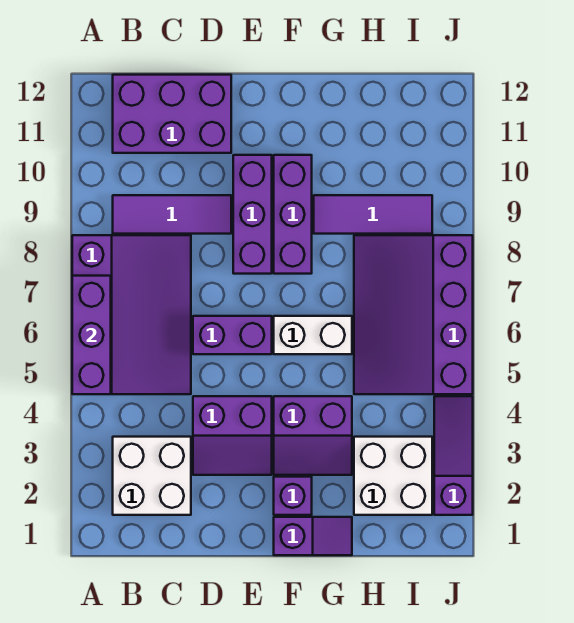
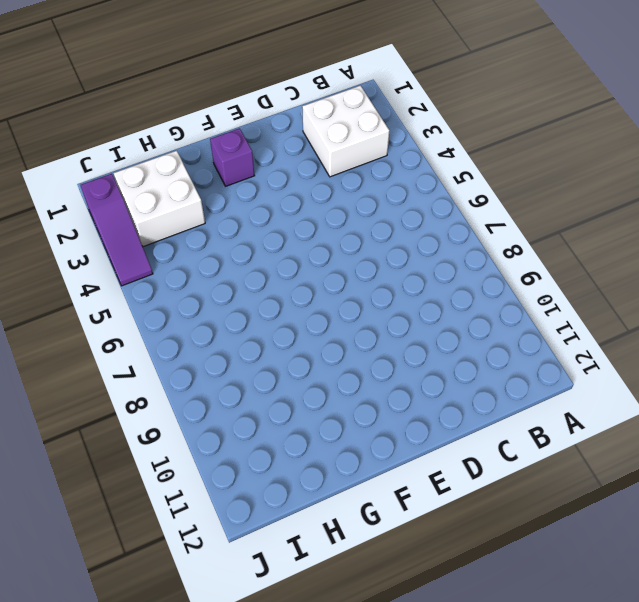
none -> purple slope A5:C8 level 1 top A
none -> purple tile B9:D9 level 1
none -> purple brick B11:D12 level 1

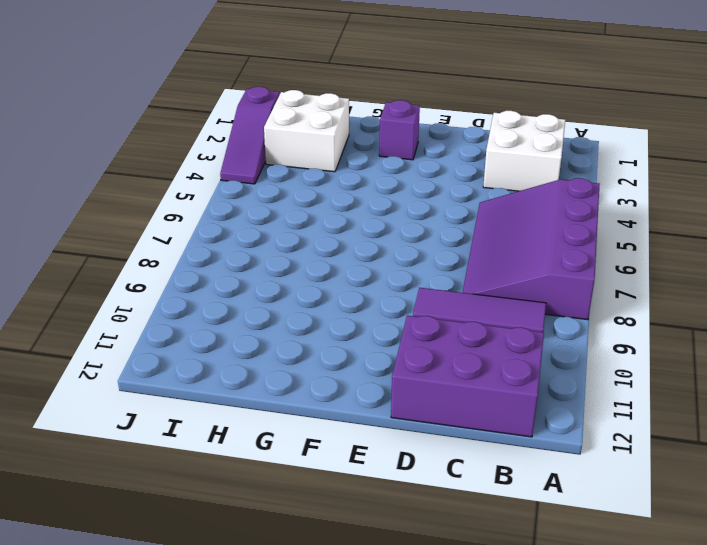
none -> purple slope D3:E4 level 1 top 4
none -> purple brick D6:E6 level 1
none -> purple brick E8:E10 level 1

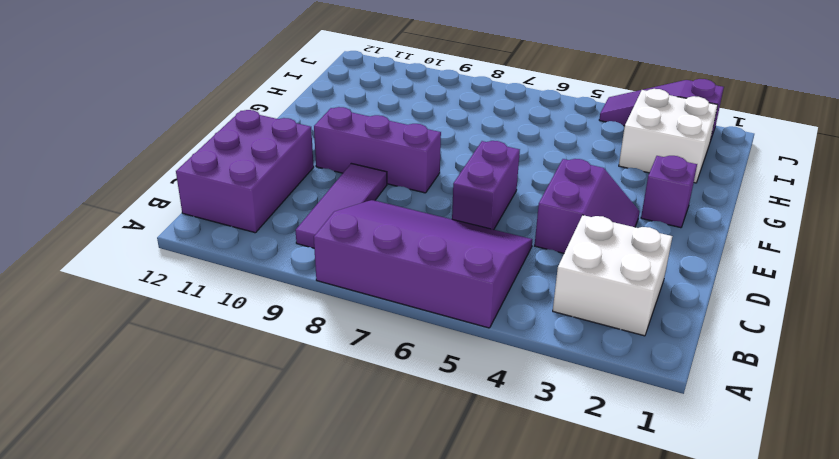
none -> purple slope F1:G1 level 1 top F
none -> purple slope F3:G4 level 1 top 4
none -> white brick F6:G6 level 1

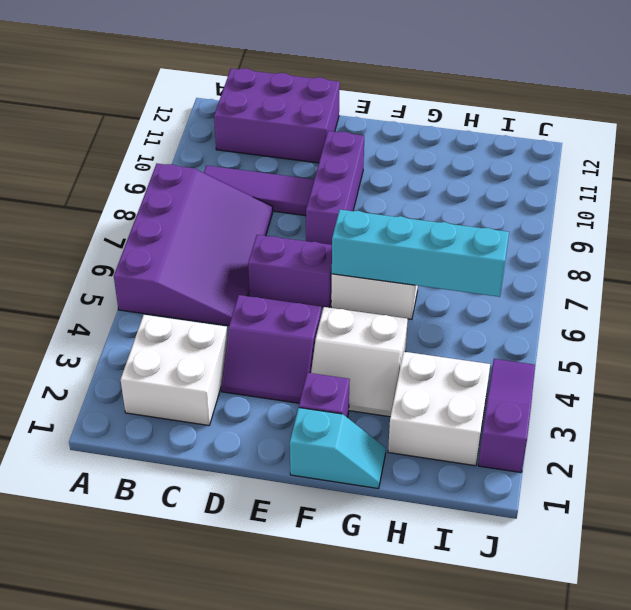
cyan slope F1:G1 level 1 top F -> purple slope F1:G1 level 1 top F
white slope F3:G4 level 1 top 4 -> purple slope F3:G4 level 1 top 4
cyan brick F6:I6 level 2 -> none
none -> purple brick F8:F10 level 1
none -> purple tile G9:I9 level 1
none -> purple slope H5:J8 level 1 top J

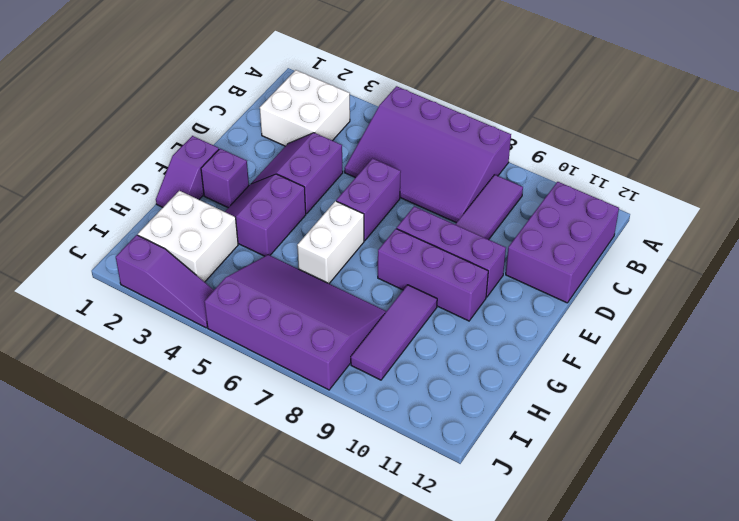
none -> purple brick A5:A7 level 2

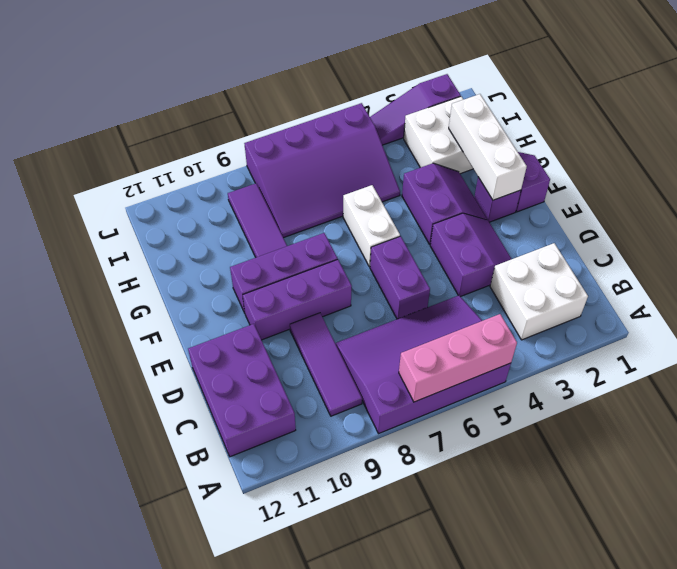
pink brick A5:A7 level 2 -> purple brick A5:A7 level 2
white brick F2:H2 level 2 -> none

